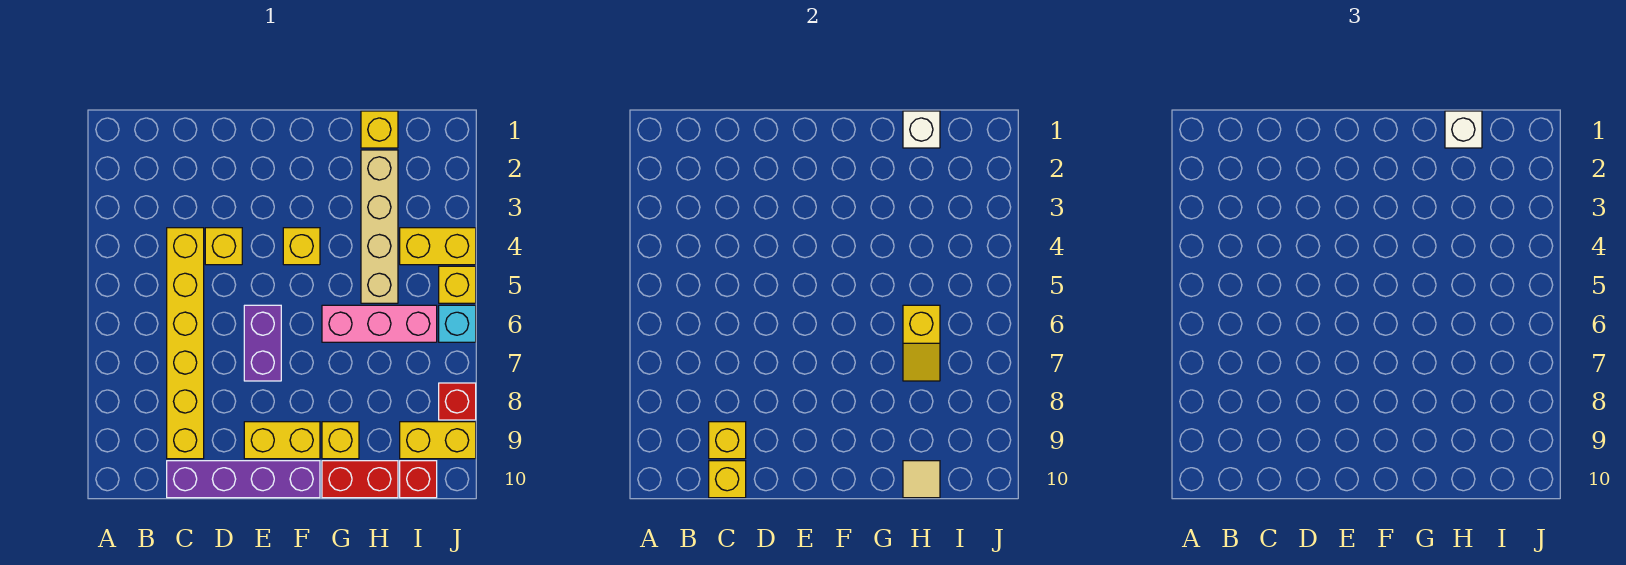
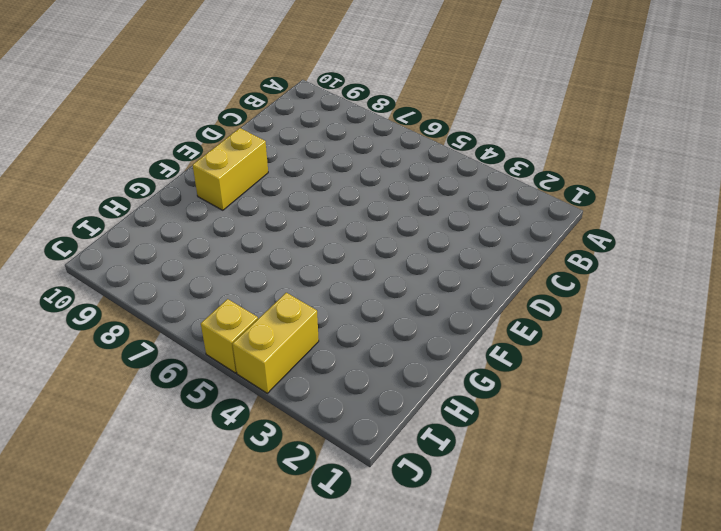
none -> yellow brick C4:C9 level 1
none -> purple brick C10:F10 level 1
none -> yellow brick D4 level 1

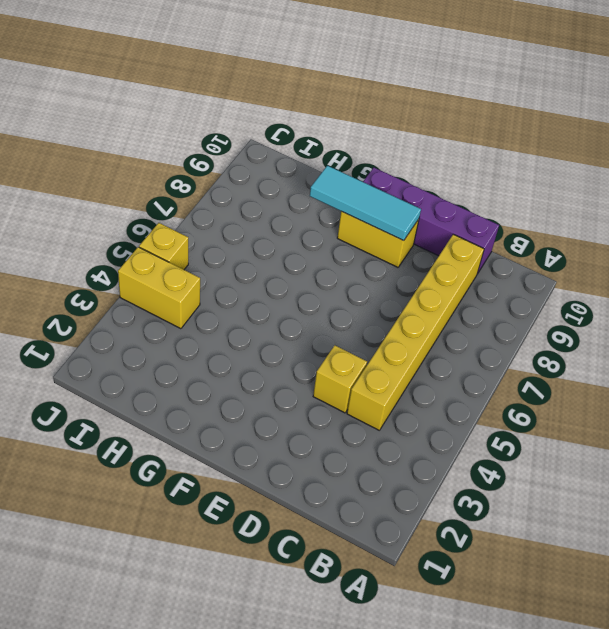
cyan tile E9:G9 level 2 -> none
none -> purple brick E6:E7 level 1
none -> yellow brick F4 level 1
none -> pink brick G6:I6 level 1

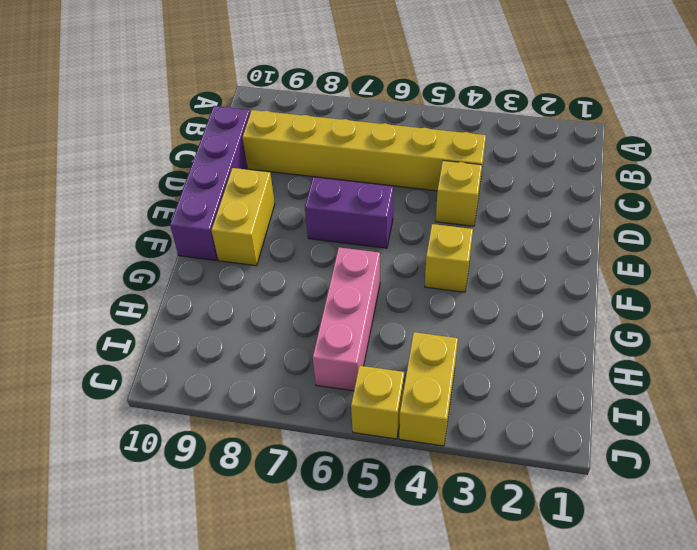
none -> yellow brick G9 level 1
none -> red brick G10:H10 level 1
none -> yellow brick H1 level 1

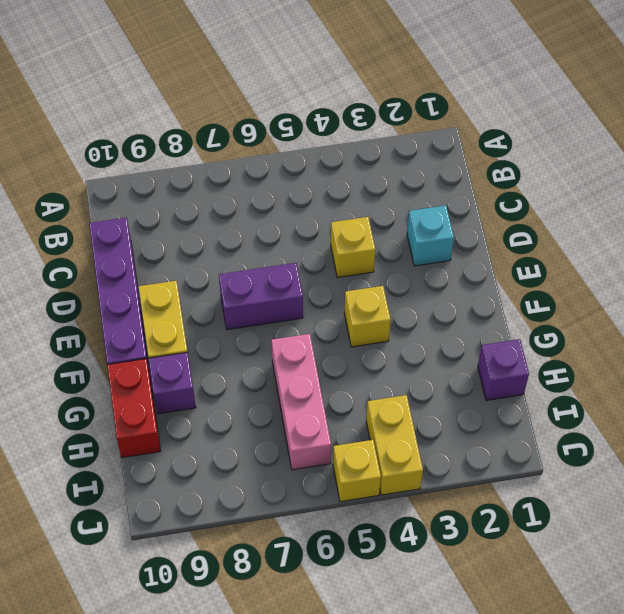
cyan brick D2 level 1 -> cyan brick J6 level 1
purple brick G9 level 1 -> yellow brick G9 level 1
purple brick H1 level 1 -> yellow brick H1 level 1
none -> yellow brick C4:C9 level 1
none -> tan brick H2:H5 level 1
none -> yellow brick I9:J9 level 1

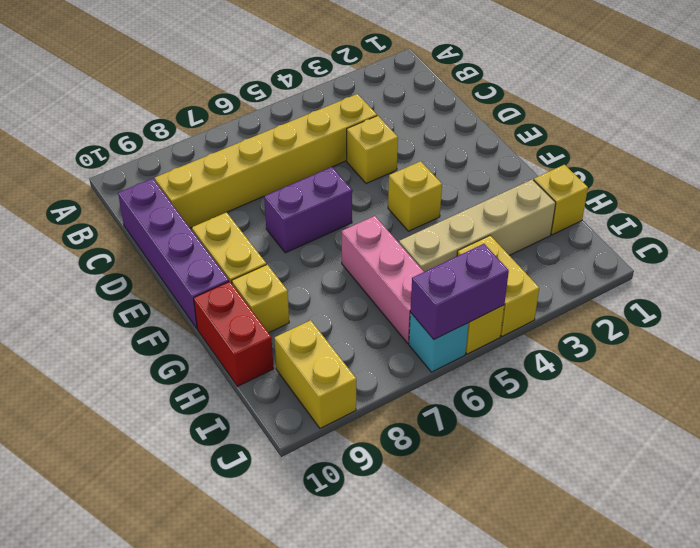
purple brick J5:J6 level 2 -> none
none -> red brick I10 level 1
none -> red brick J8 level 1
none -> yellow brick C9 level 2

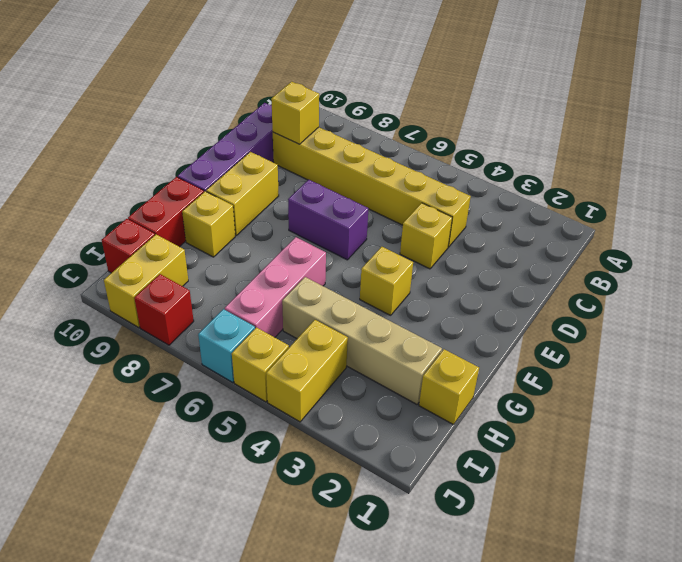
none -> yellow brick C10 level 2
none -> white brick H1 level 2
none -> yellow slope H6:H7 level 2 top 6

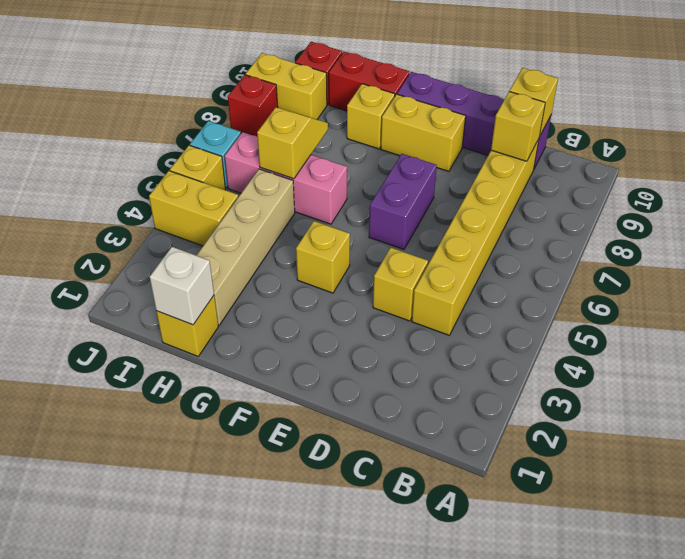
none -> tan tile H10 level 2
none -> white brick H1 level 3

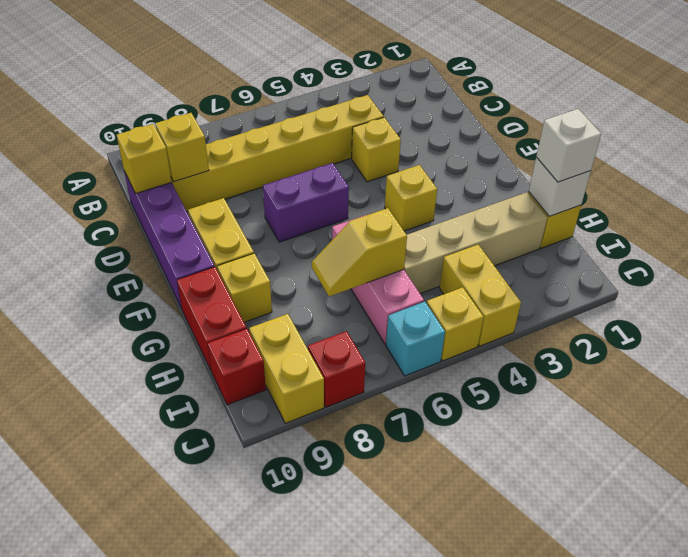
none -> tan tile H10 level 2

